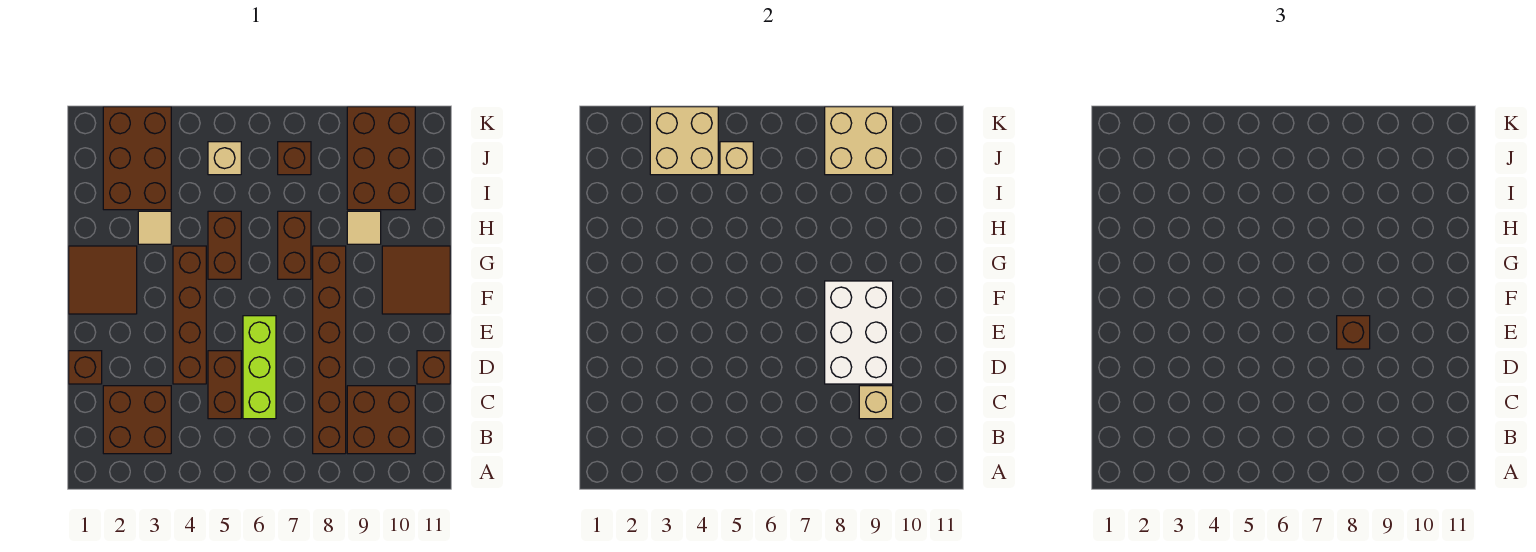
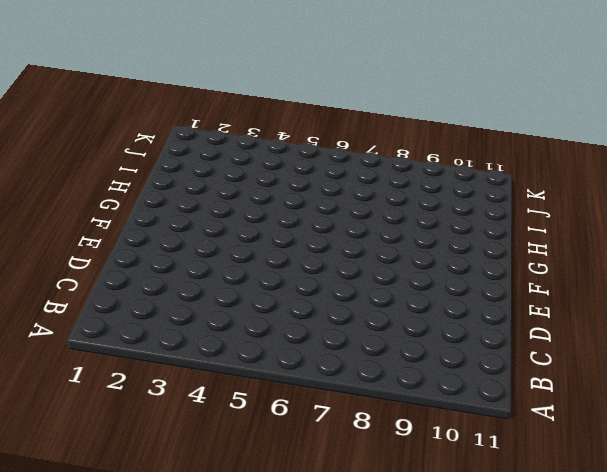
none -> brown brick B2:C3 level 1
none -> brown brick B8:G8 level 1
none -> brown brick B9:C10 level 1

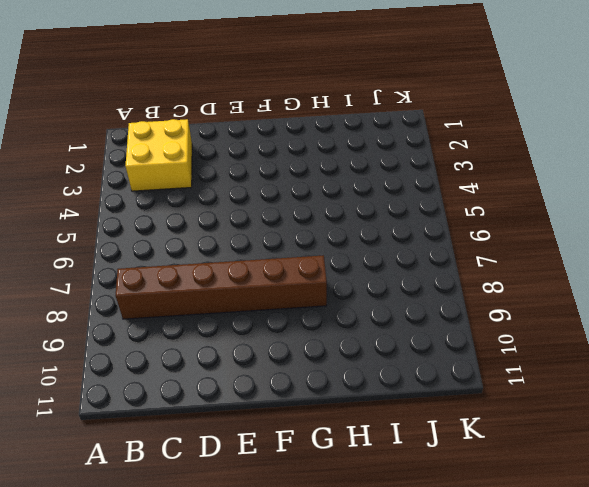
yellow brick B2:C3 level 1 -> brown brick B2:C3 level 1
none -> brown brick B9:C10 level 1
none -> brown brick C5:D5 level 1
none -> lime brick C6:E6 level 1

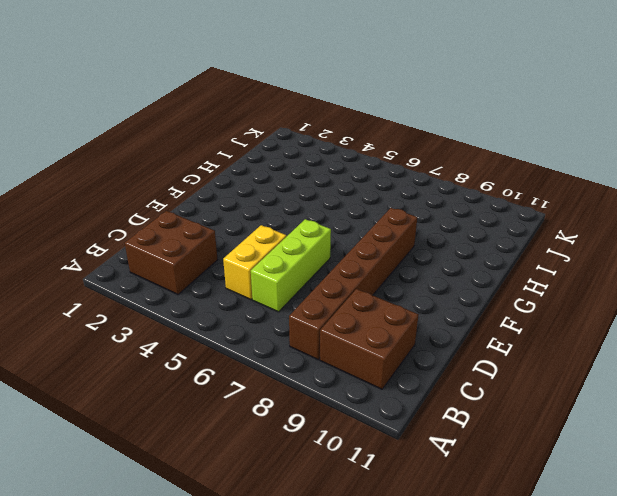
yellow brick C5:D5 level 1 -> brown brick C5:D5 level 1
none -> brown brick D1 level 1
none -> brown brick D4:G4 level 1
none -> brown brick D11 level 1

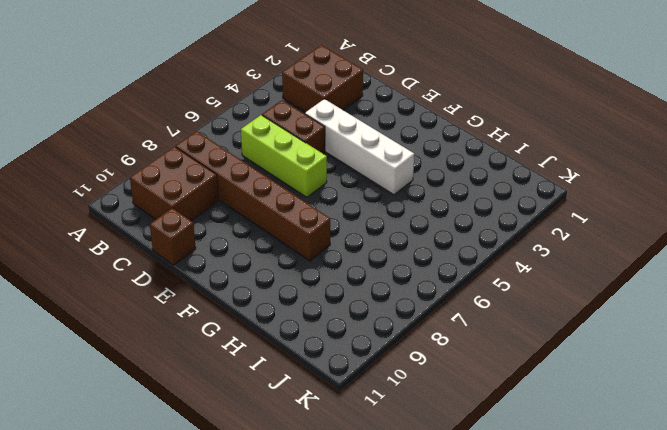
white brick D4:G4 level 1 -> brown brick D4:G4 level 1
none -> brown brick D1 level 1
none -> brown tile F1:G2 level 1
none -> brown tile F10:G11 level 1

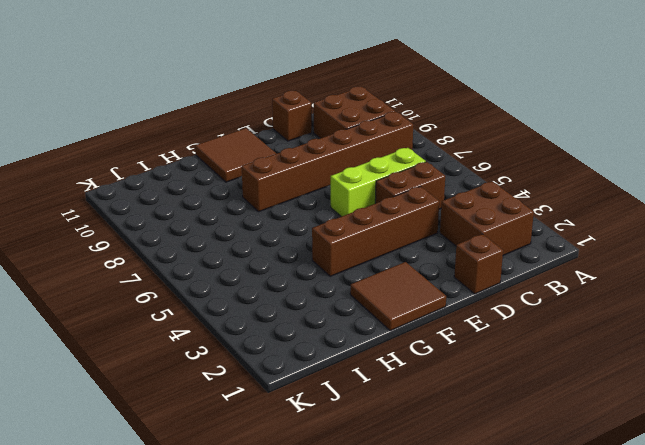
none -> brown brick G5:H5 level 1
none -> brown brick G7:H7 level 1
none -> tan tile H3 level 1

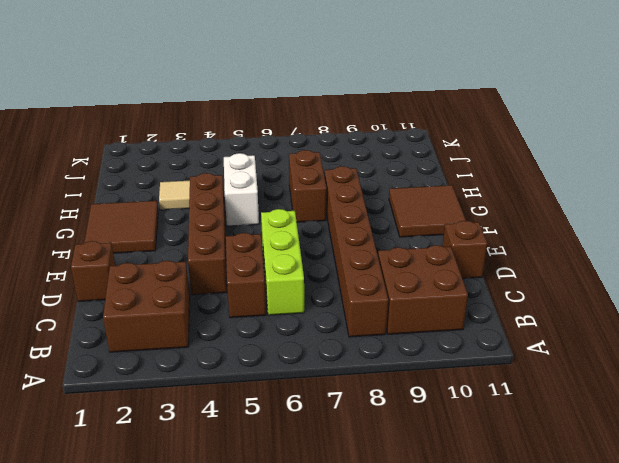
white brick G5:H5 level 1 -> brown brick G5:H5 level 1
none -> tan tile H9 level 1
none -> brown brick I2:K3 level 1
none -> brown brick I9:K10 level 1

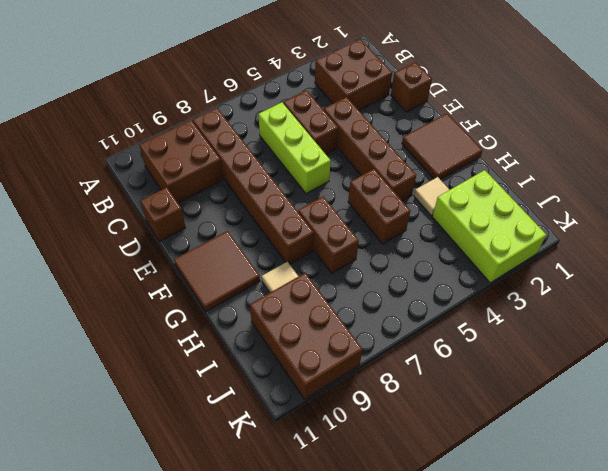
lime brick I2:K3 level 1 -> brown brick I2:K3 level 1
none -> tan brick J5 level 1
none -> brown brick J7 level 1
none -> tan brick C9 level 2

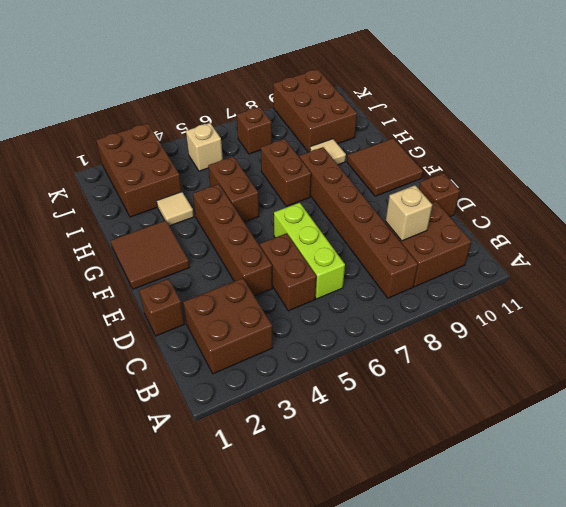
none -> white brick D8:F9 level 2
none -> tan brick J3:K4 level 2
none -> tan brick J5 level 2

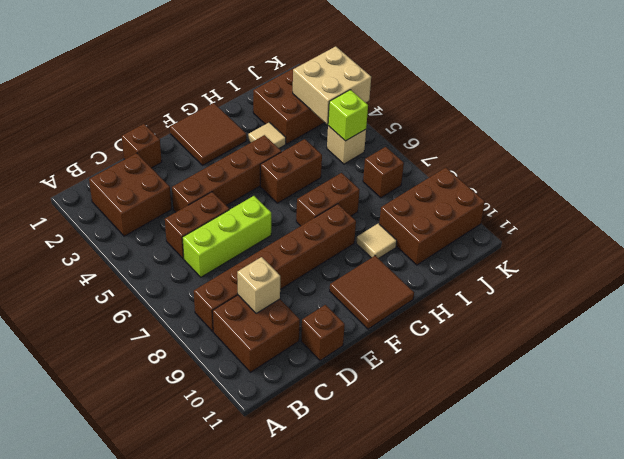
lime brick J5 level 2 -> tan brick J5 level 2
none -> white brick D8:F9 level 2
none -> tan brick J8:K9 level 2
none -> brown brick E8 level 3

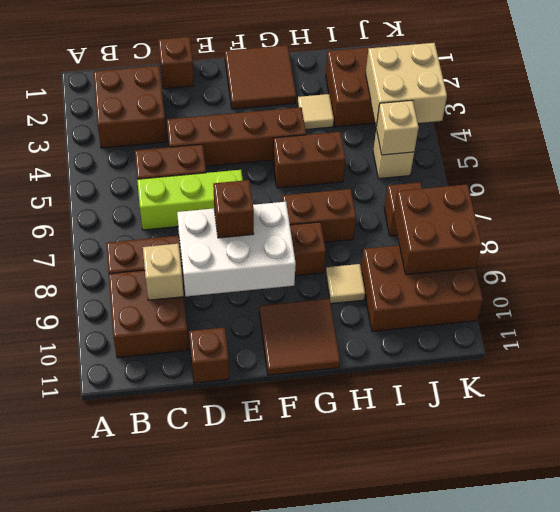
brown brick J8:K9 level 2 -> tan brick J8:K9 level 2

